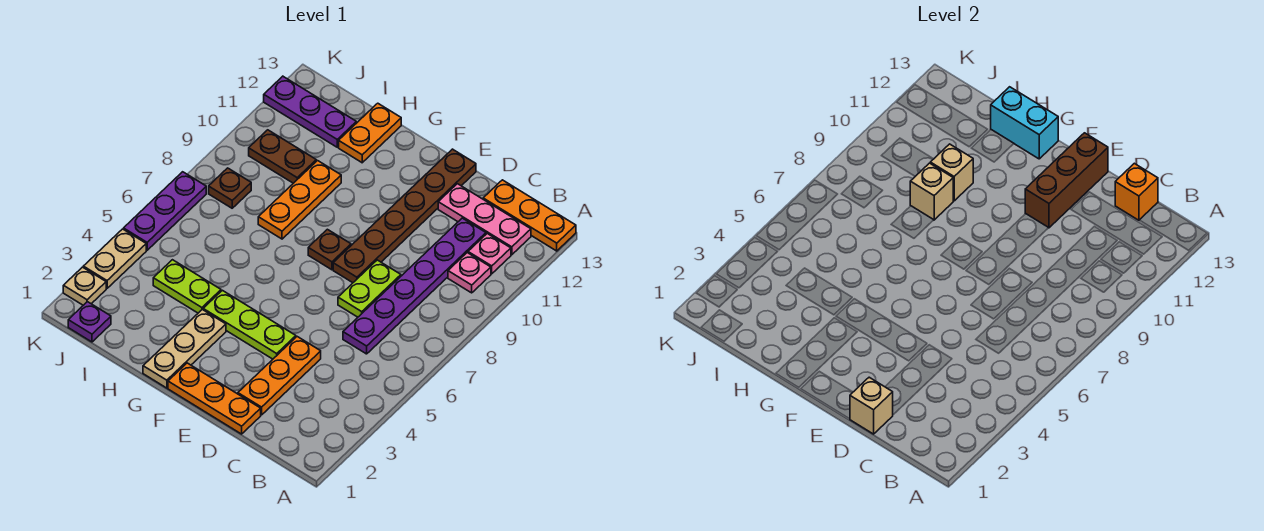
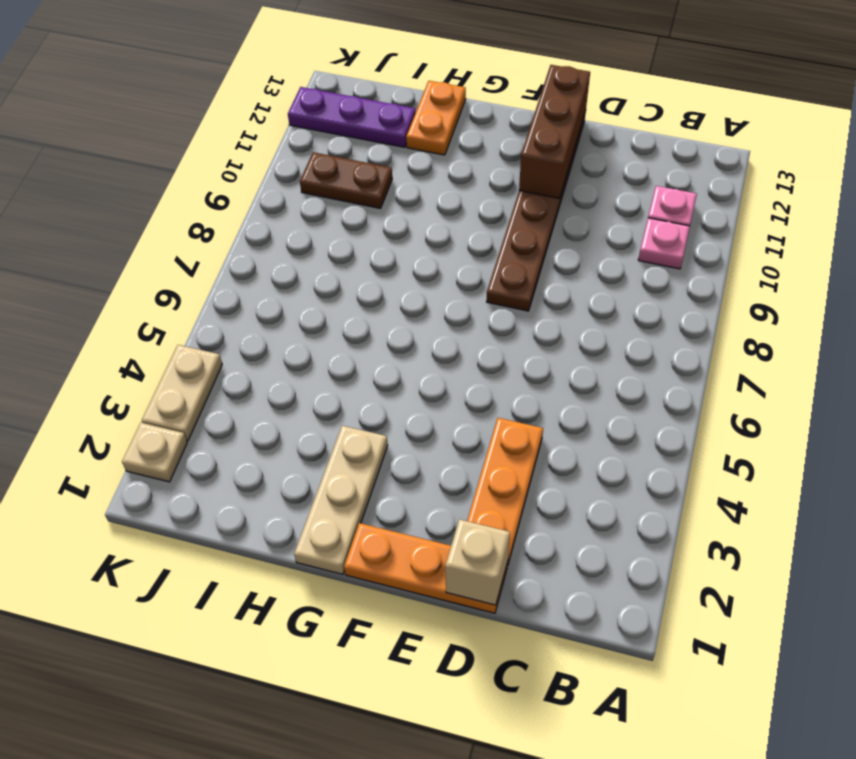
none -> orange plate A13:C13 level 1
none -> pink plate B12:D12 level 1
none -> purple plate C6:C11 level 1

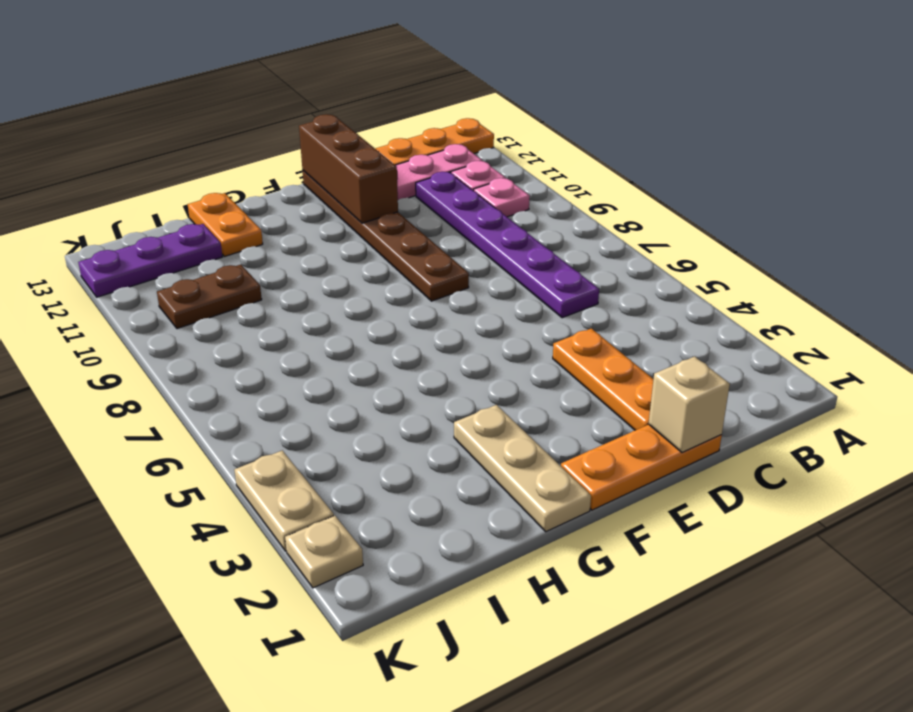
none -> lime plate D7:D8 level 1
none -> lime plate E4:G4 level 1
none -> brown plate F8 level 1

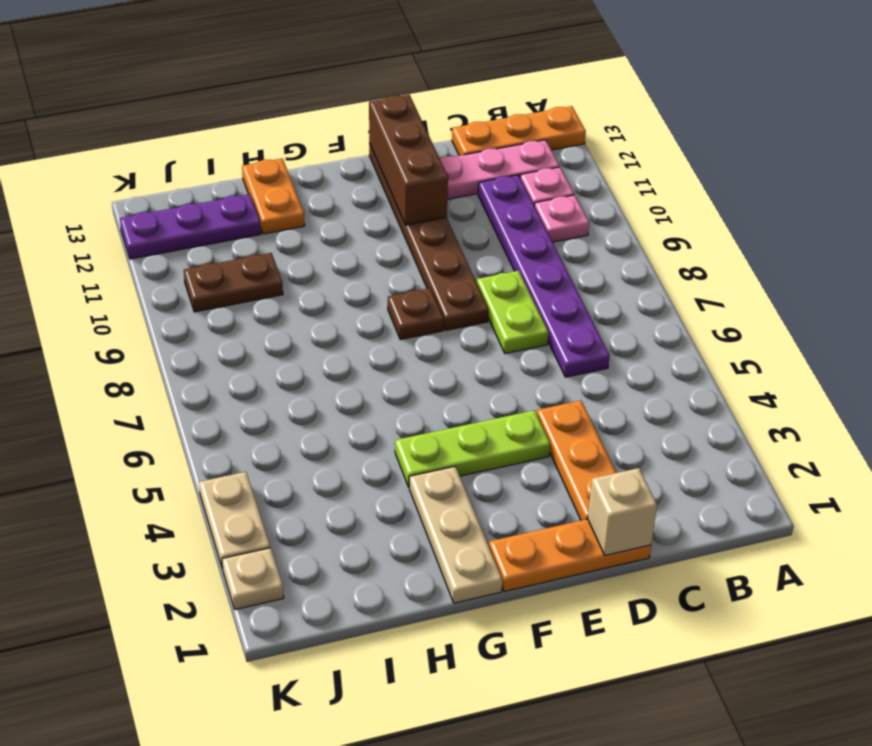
none -> lime plate H4:I4 level 1
none -> orange plate H8:H10 level 1
none -> purple plate J1 level 1

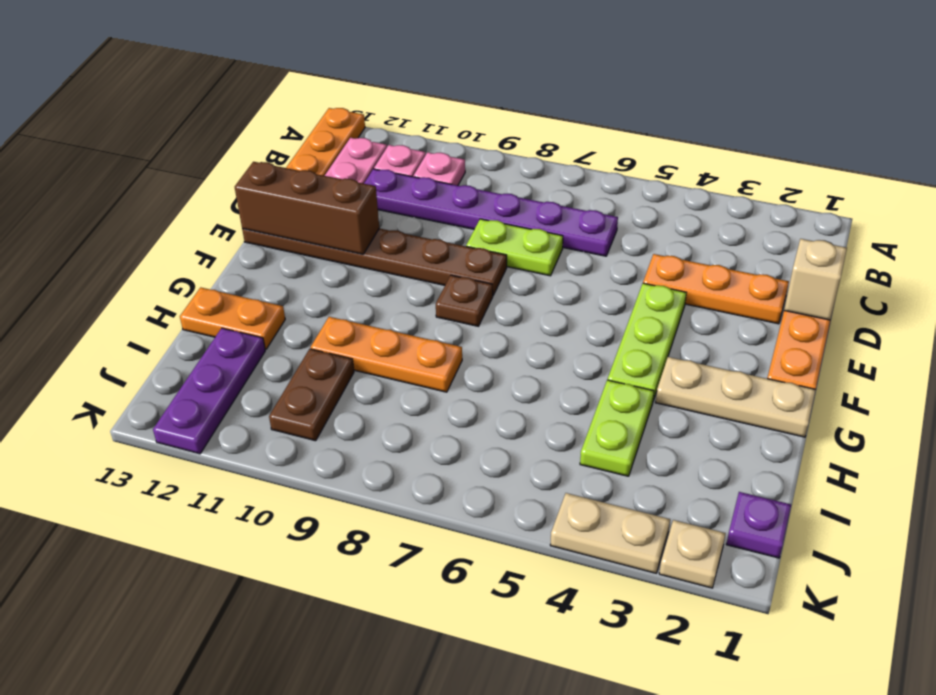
none -> brown plate J8 level 1
none -> purple plate K5:K7 level 1
none -> orange brick C13 level 2

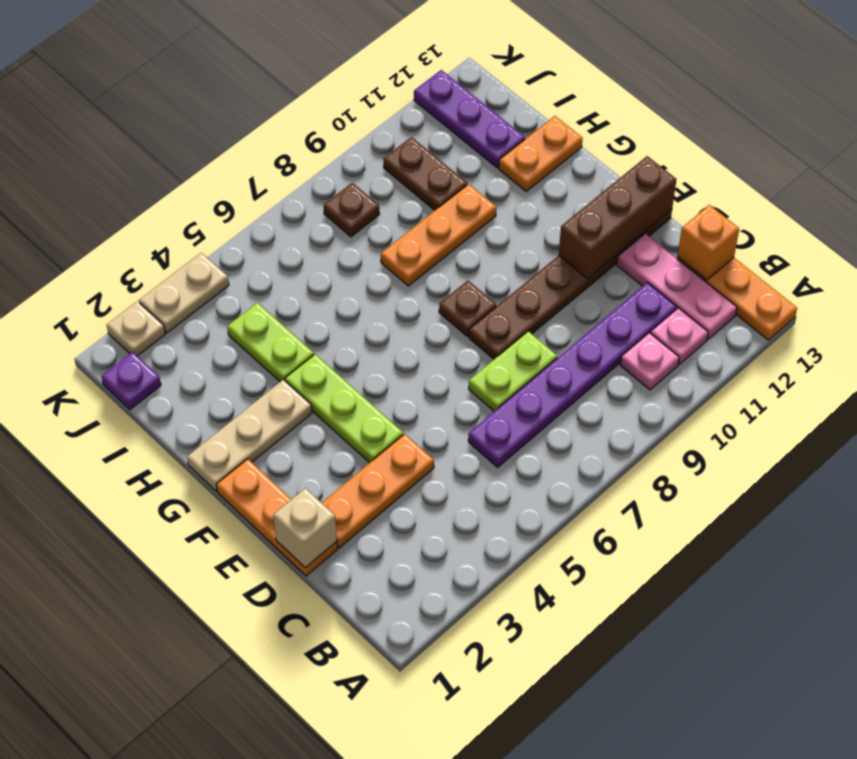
none -> purple plate K5:K7 level 1
none -> cyan brick G13:H13 level 2
none -> tan brick H9 level 2

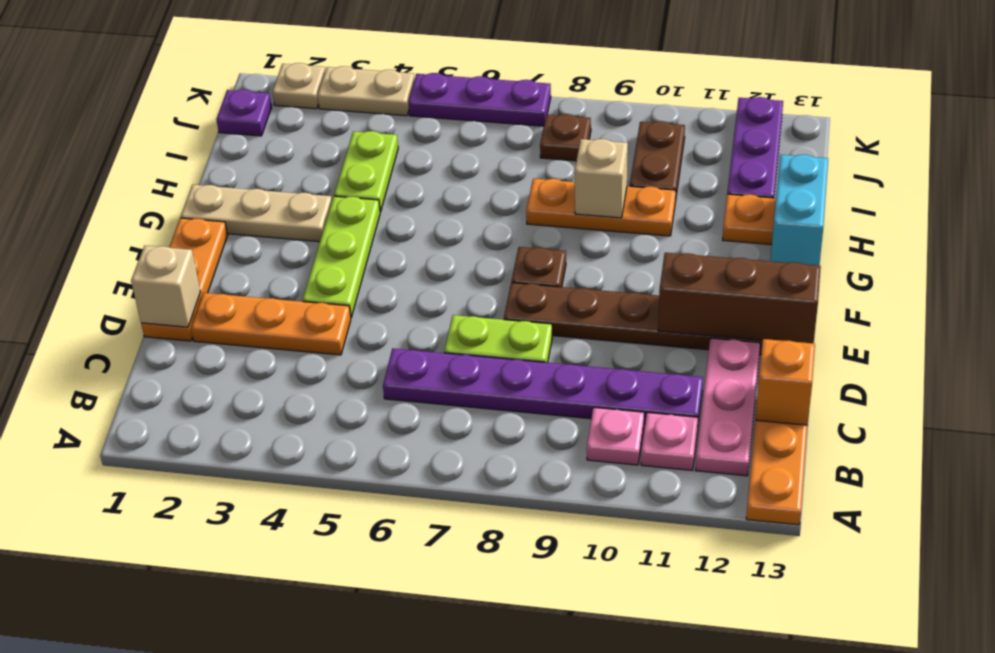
none -> tan brick H10 level 2

